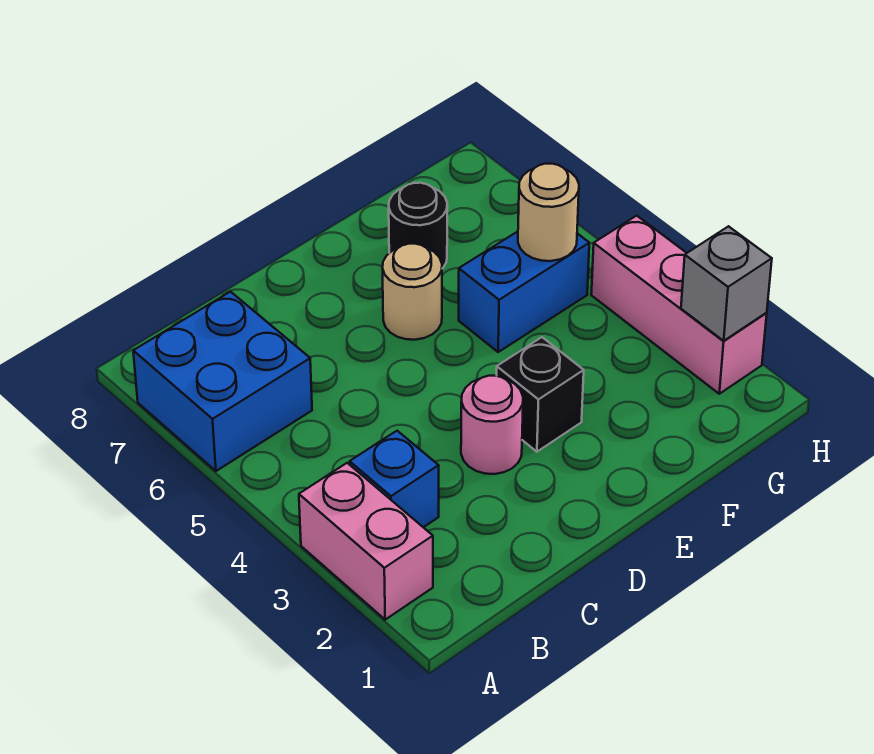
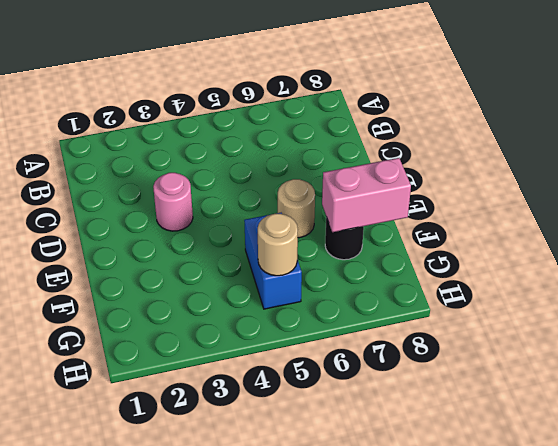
pink brick F7:F8 level 2 -> pink brick A2:A3 level 1
none -> blue brick A6:B7 level 1
none -> blue brick B3 level 1

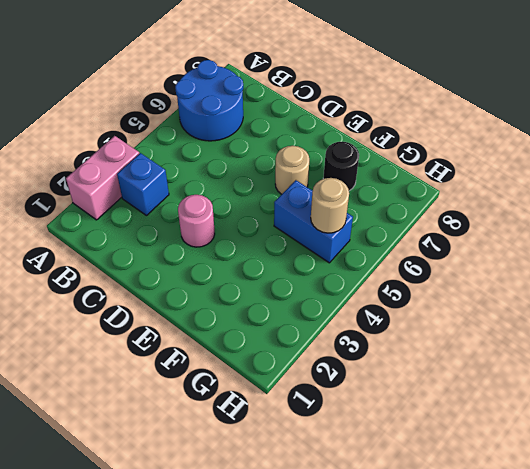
blue round brick A6:B7 level 1 -> blue brick A6:B7 level 1
none -> black brick E3 level 1
none -> pink brick H2:H4 level 1

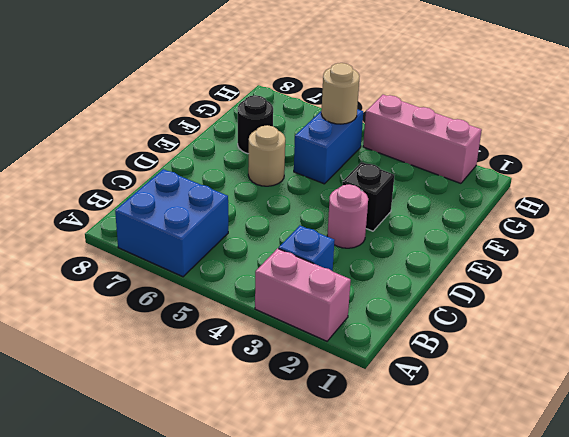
none -> grey brick H2 level 2

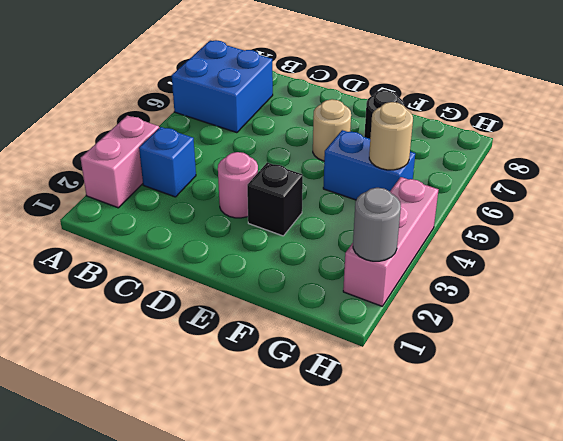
grey round brick H2 level 2 -> grey brick H2 level 2

